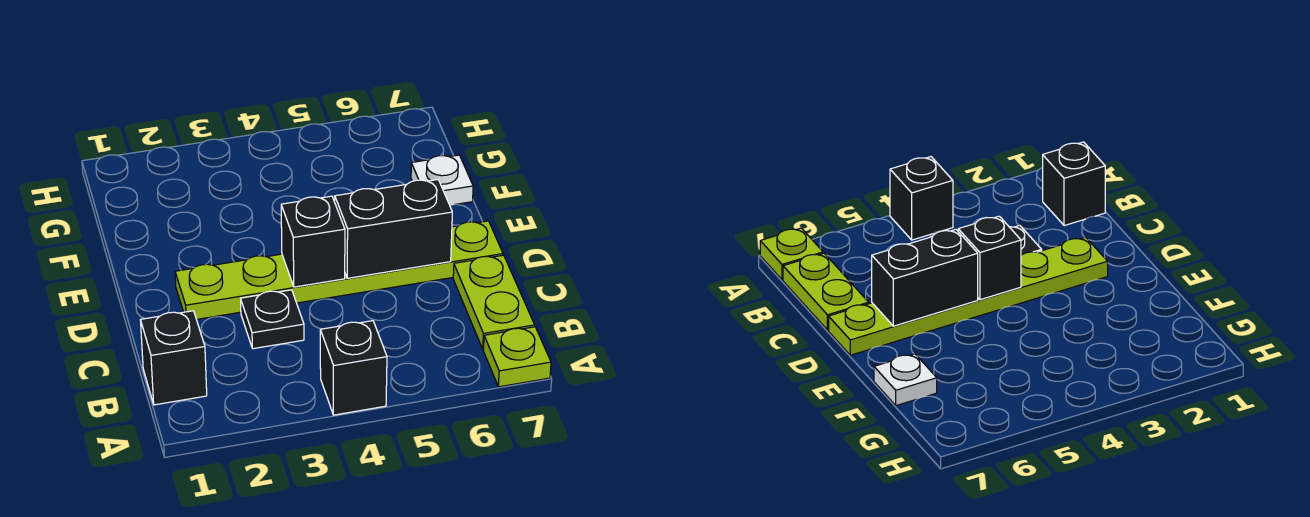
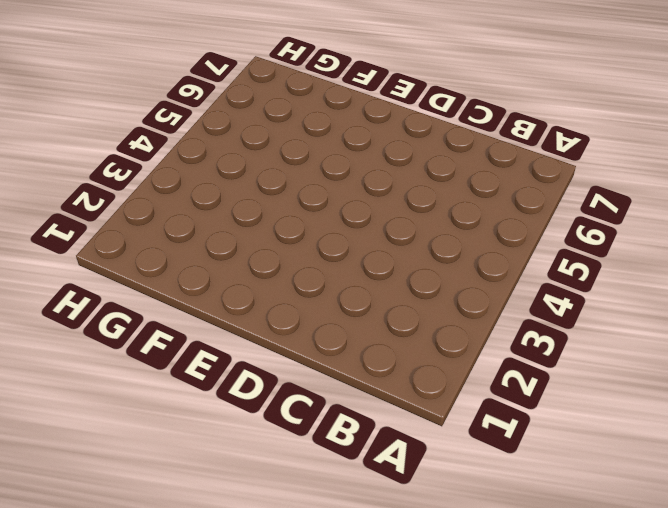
none -> black brick A4 level 1
none -> lime plate A7 level 1

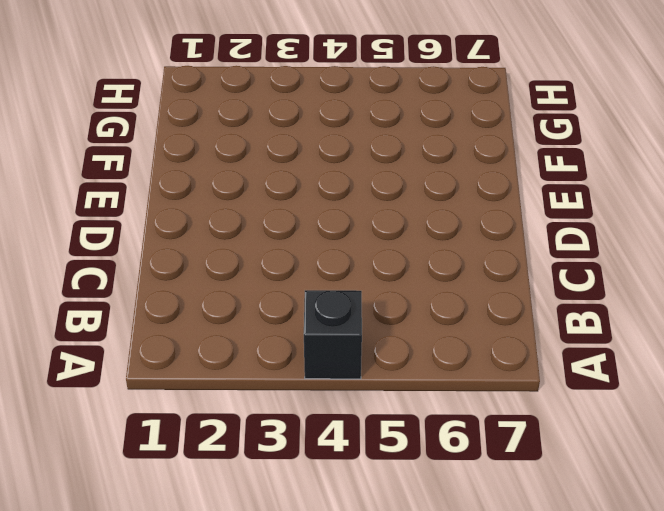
none -> lime plate A7 level 1
none -> black brick B1 level 1

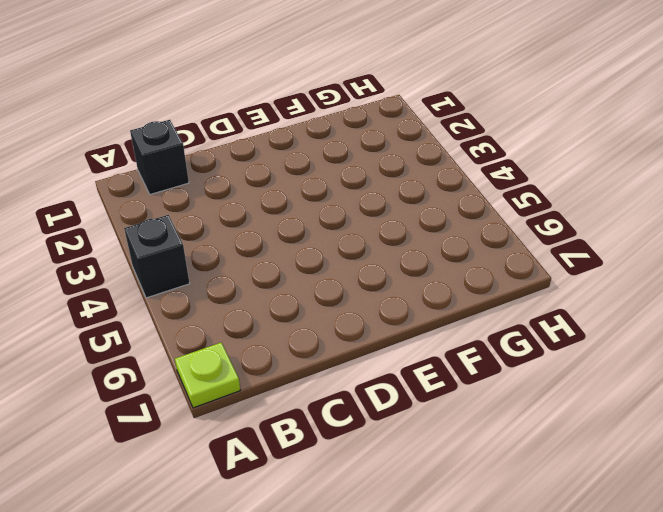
none -> lime plate B7:C7 level 1
none -> black plate C3 level 1

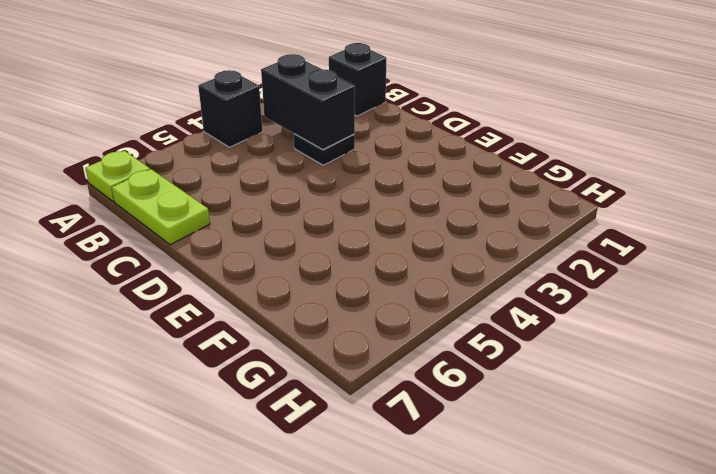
black brick B3:C3 level 2 -> black brick D5:D6 level 2
none -> lime plate D2:D7 level 1
none -> white plate F7 level 1

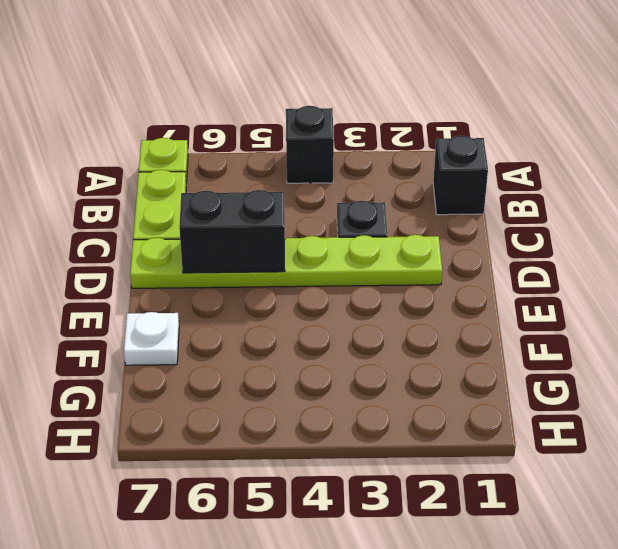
none -> black brick D4 level 2

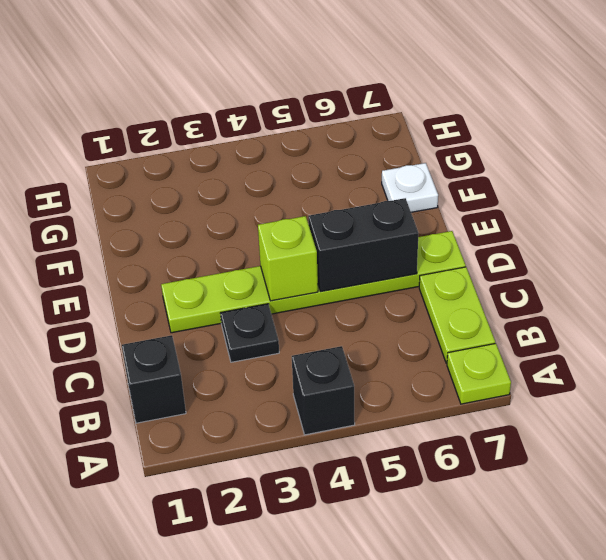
lime brick D4 level 2 -> black brick D4 level 2

